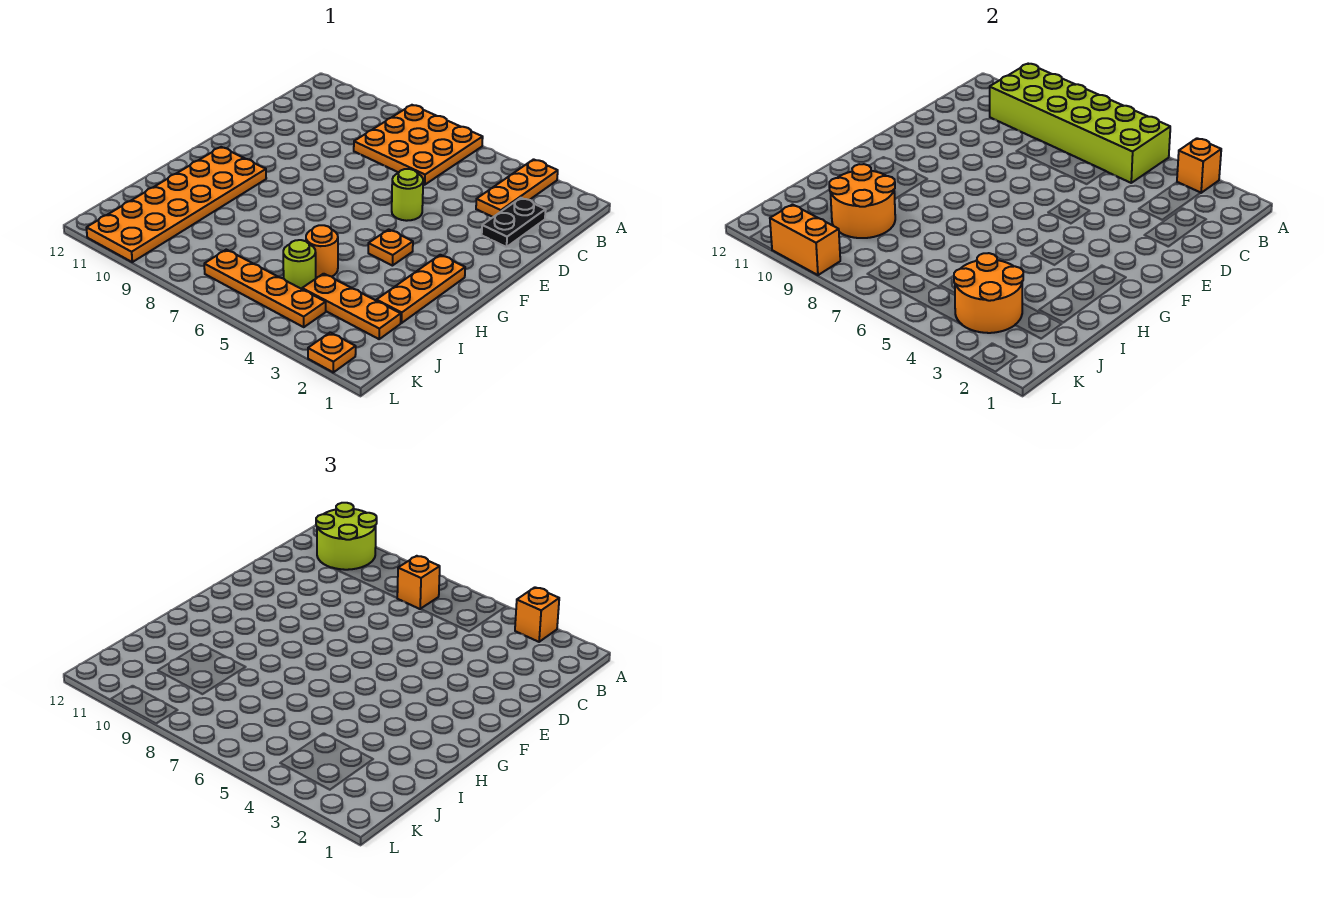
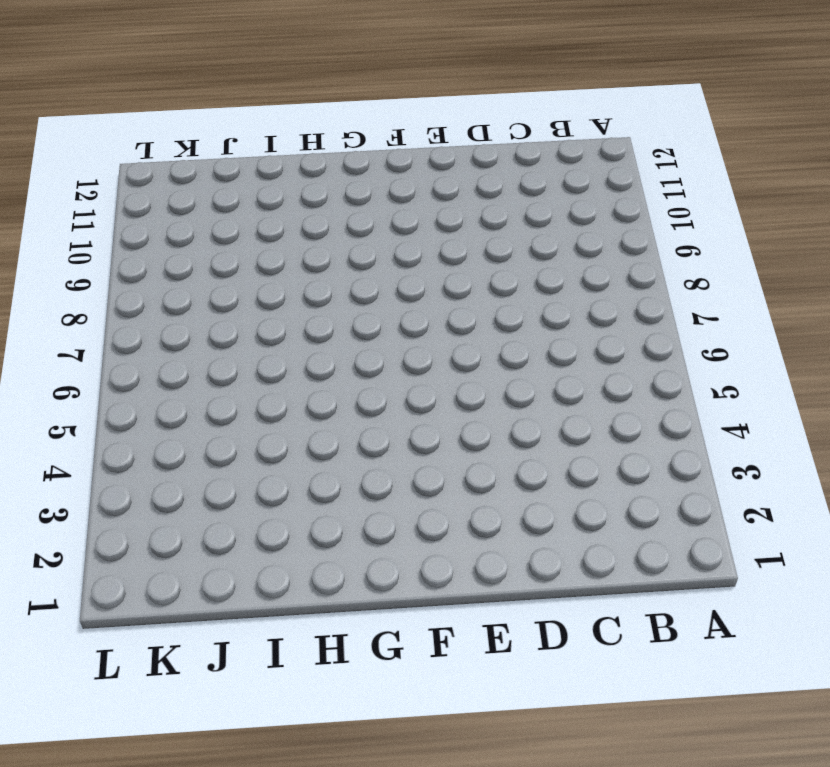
none -> orange plate A3:C3 level 1
none -> orange plate A6:C8 level 1
none -> black plate C2:D2 level 1

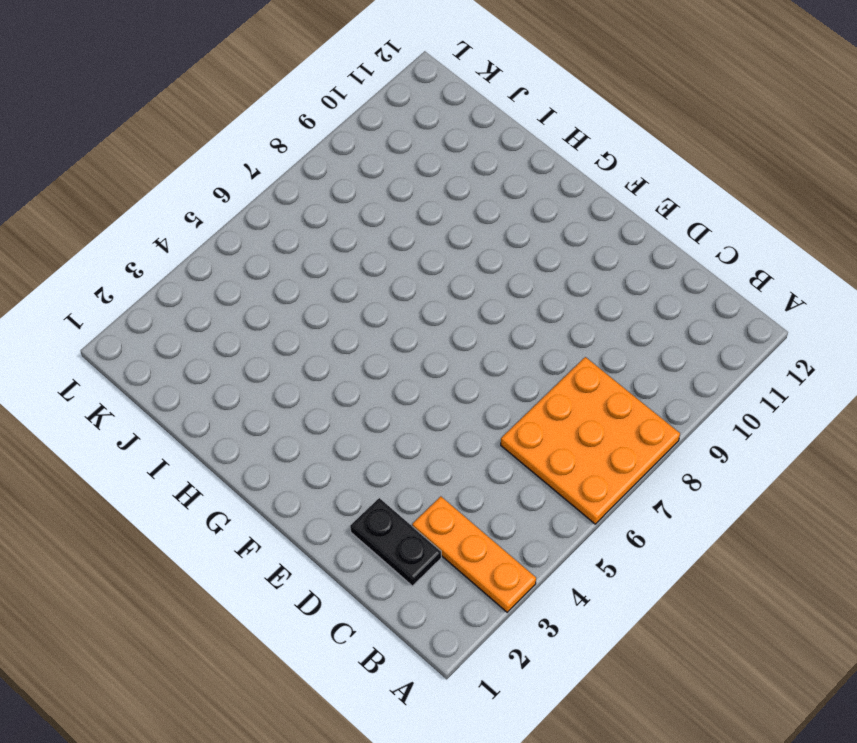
none -> lime round brick E5 level 1
none -> orange plate G2:I2 level 1
none -> orange plate G4 level 1

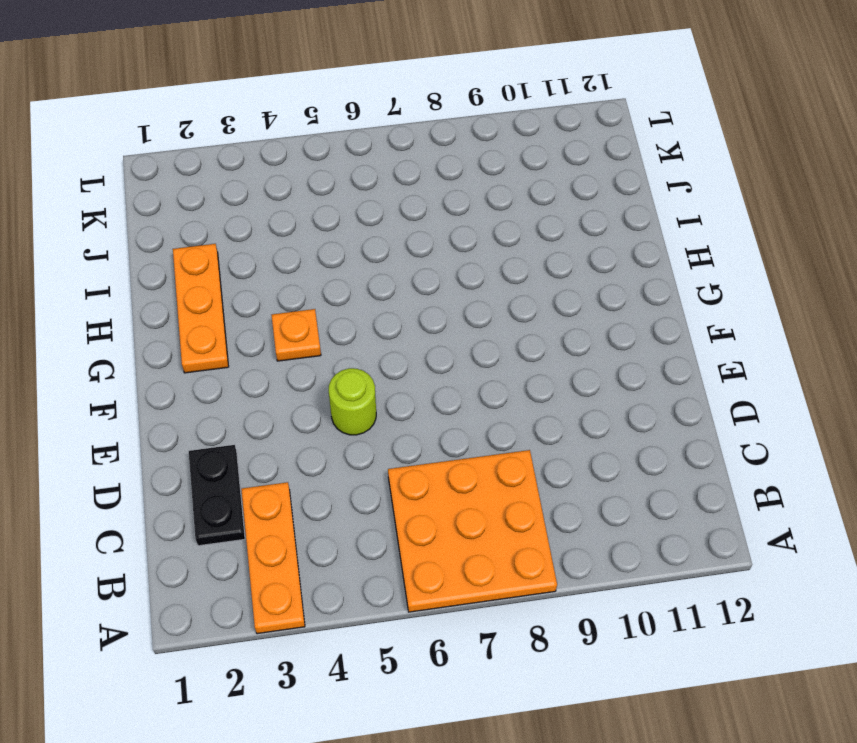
none -> orange plate G10:L11 level 1
none -> orange round brick I5 level 1
none -> orange plate J2:J4 level 1

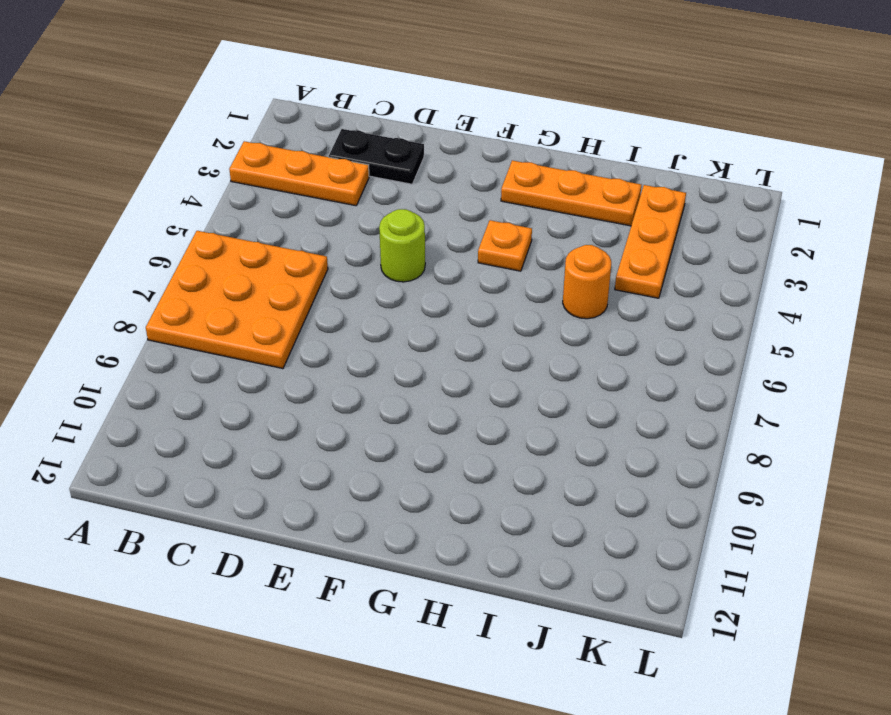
none -> orange plate G10:L11 level 1
none -> lime round brick J5 level 1
none -> orange plate K4:K7 level 1

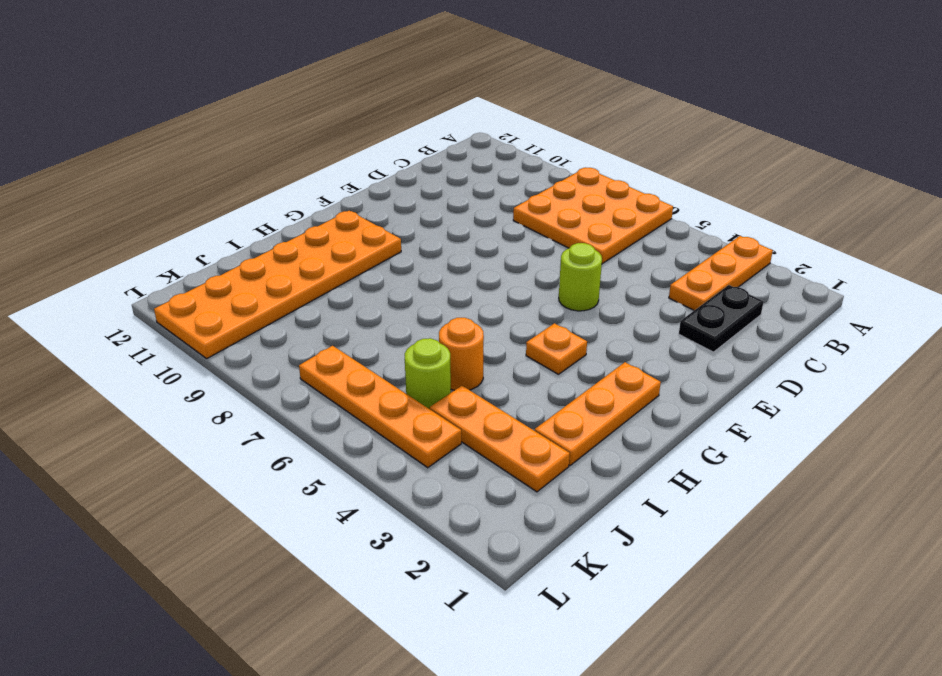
none -> orange plate L2 level 1
none -> orange brick A3 level 2
none -> lime brick A5:B10 level 2

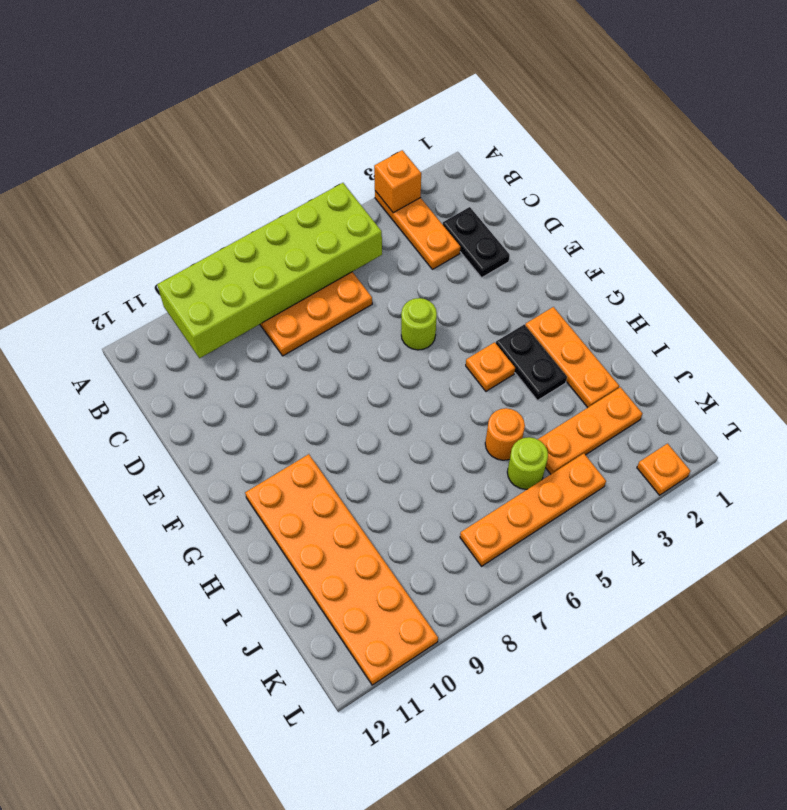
black plate G3:H3 level 1 -> none
none -> orange round brick I9:J10 level 2
none -> orange round brick J3:K4 level 2
none -> orange brick L9:L10 level 2

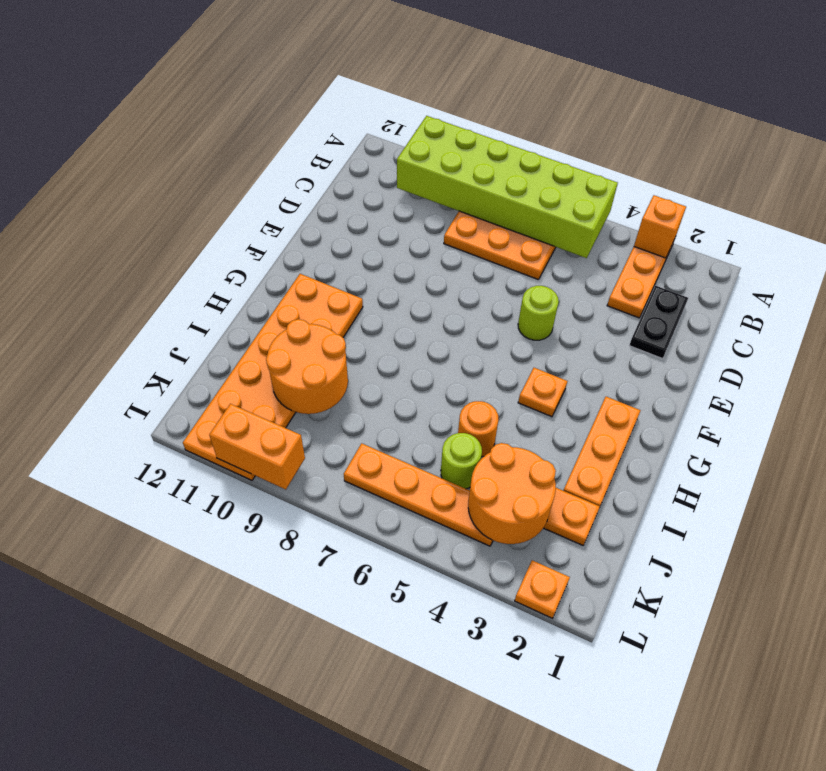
none -> orange brick A3 level 3
none -> lime round brick A10:B11 level 3
none -> orange brick B7 level 3

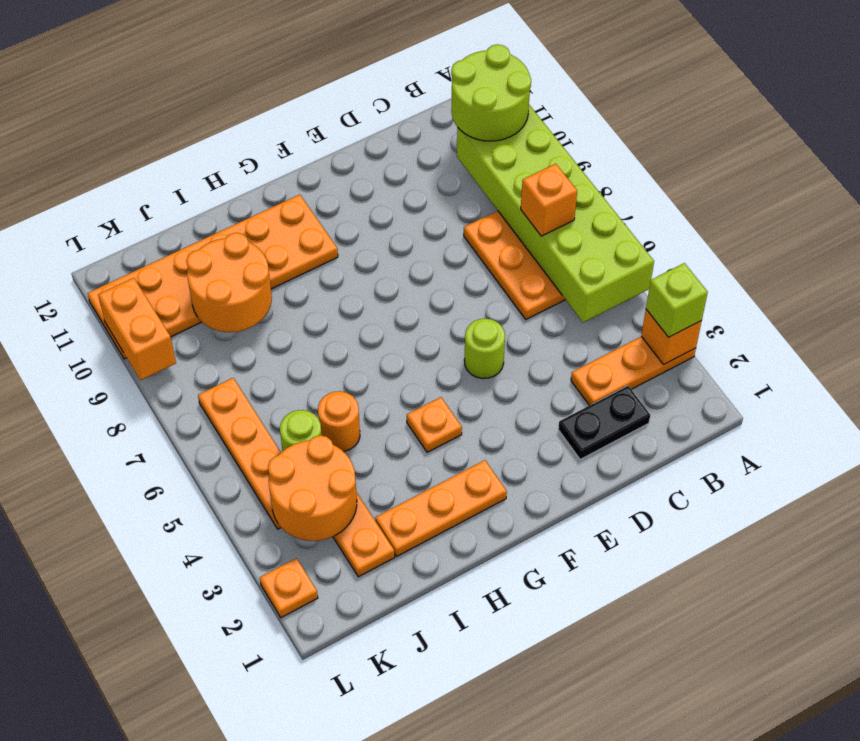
lime brick A3 level 3 -> orange brick A3 level 3

